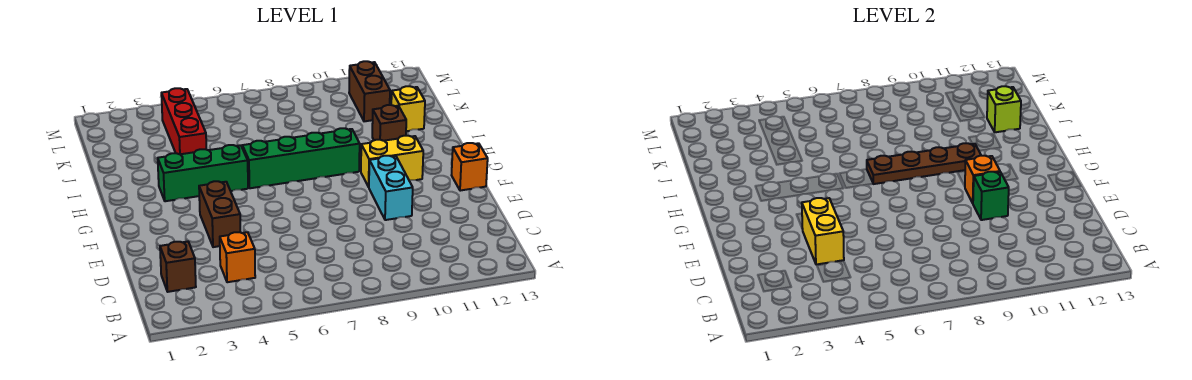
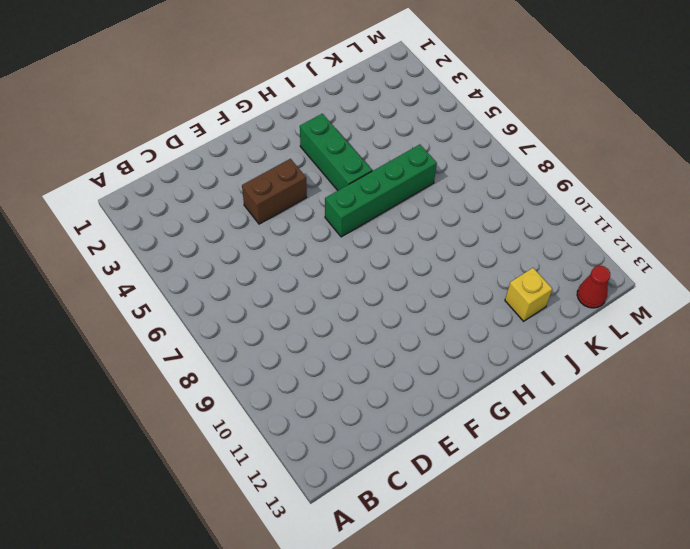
green brick G6:J6 level 1 -> green brick H6:H9 level 1
red cone L13 level 1 -> none
none -> brown brick C2 level 1
none -> orange brick C4 level 1
none -> cyan brick E10:F10 level 1

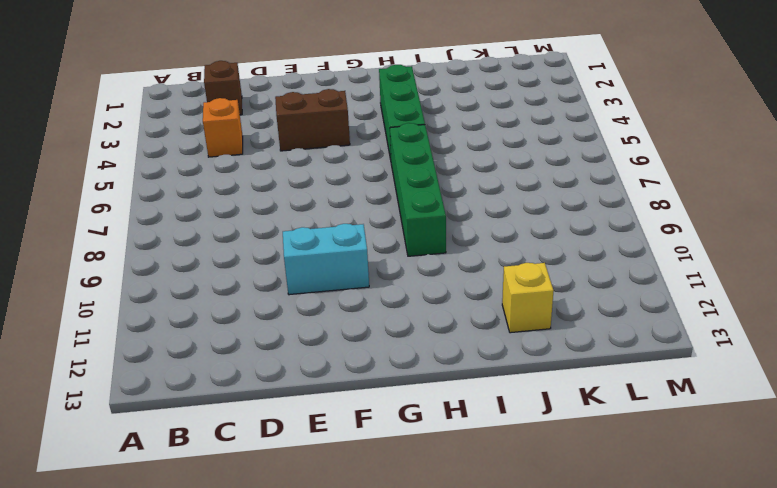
none -> orange brick F13 level 1
none -> yellow brick G10:G11 level 1
none -> brown brick I11 level 1

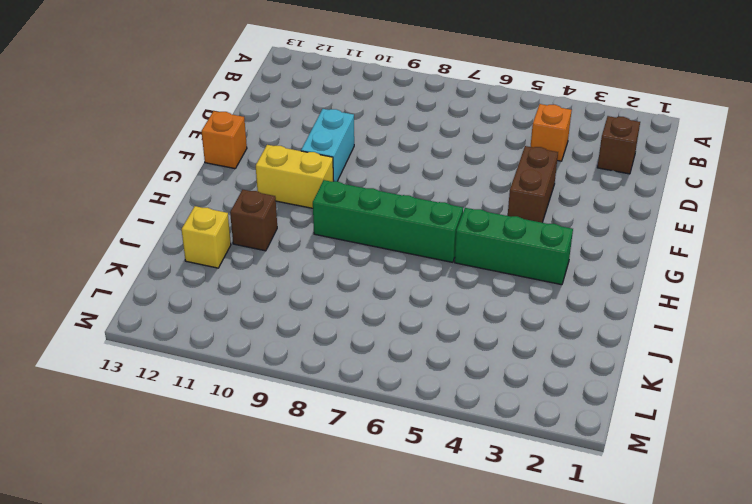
none -> red brick J4:L4 level 1
none -> brown brick K11:L11 level 1
none -> yellow brick D4:E4 level 2

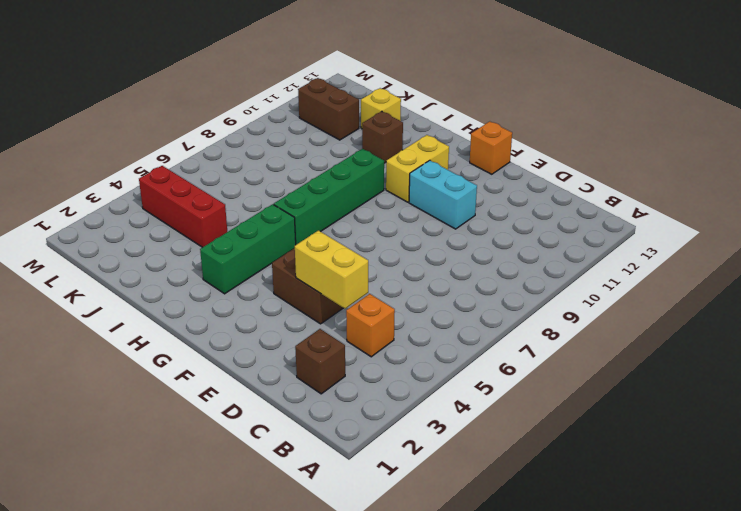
none -> green brick E10 level 2
none -> orange brick F10 level 2
none -> brown plate H7:H10 level 2

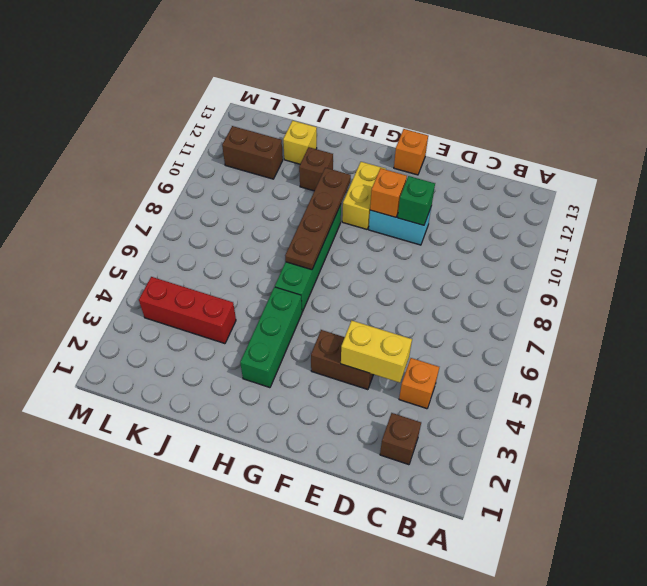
none -> lime brick J12 level 2

